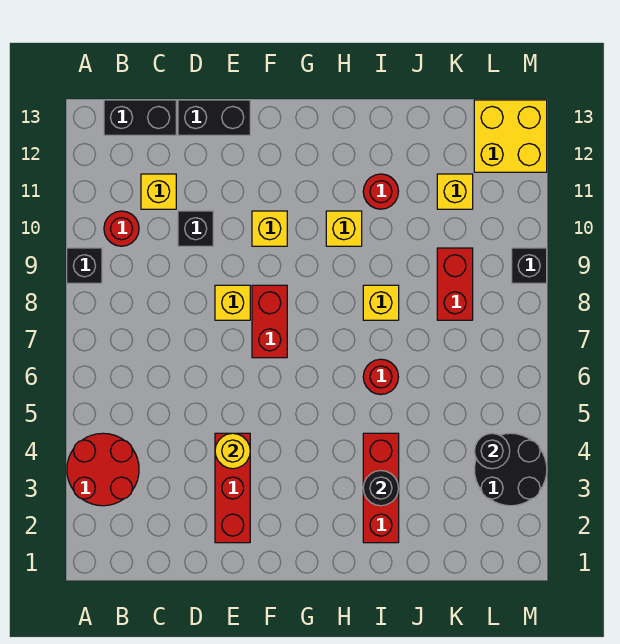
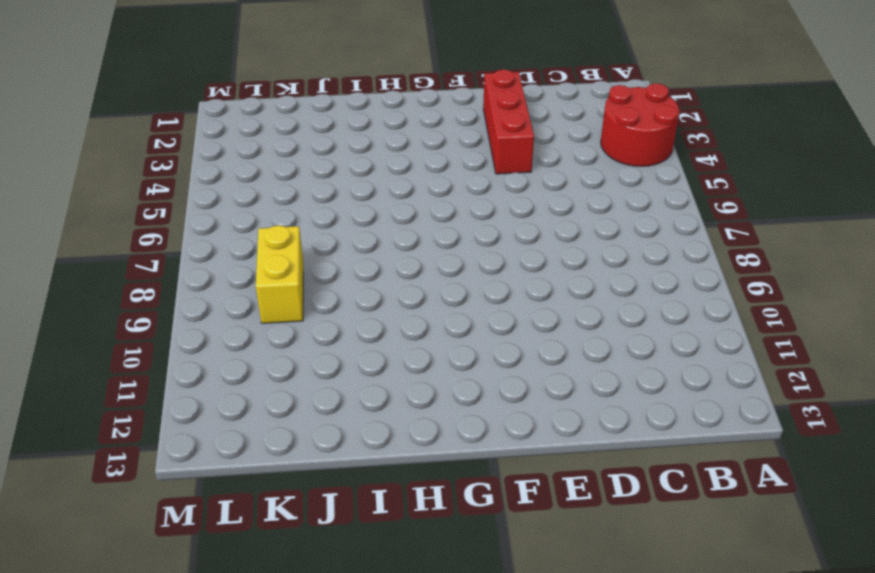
yellow brick K8:K9 level 1 -> red brick K8:K9 level 1
none -> black brick A9 level 1
none -> red round brick B10 level 1
none -> black brick B13:C13 level 1

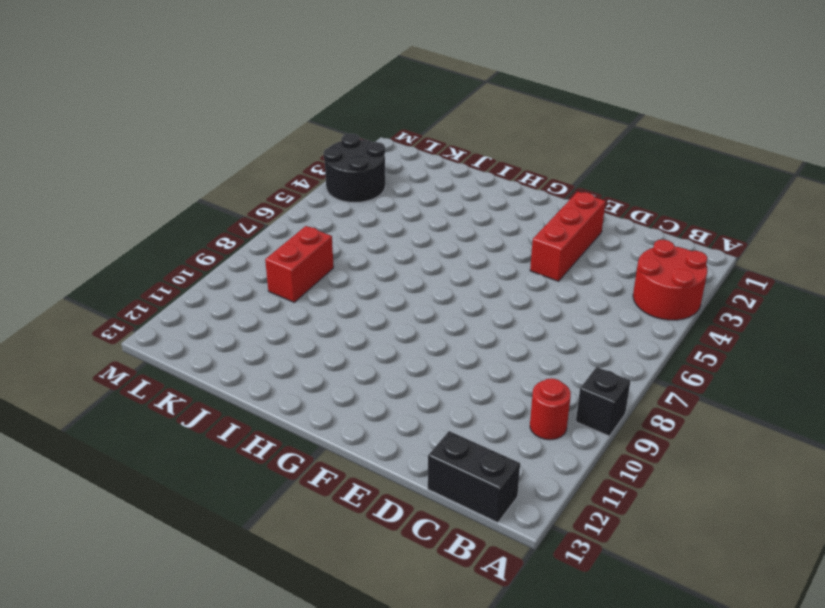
none -> yellow brick C11 level 1
none -> black brick D10 level 1
none -> black brick D13:E13 level 1

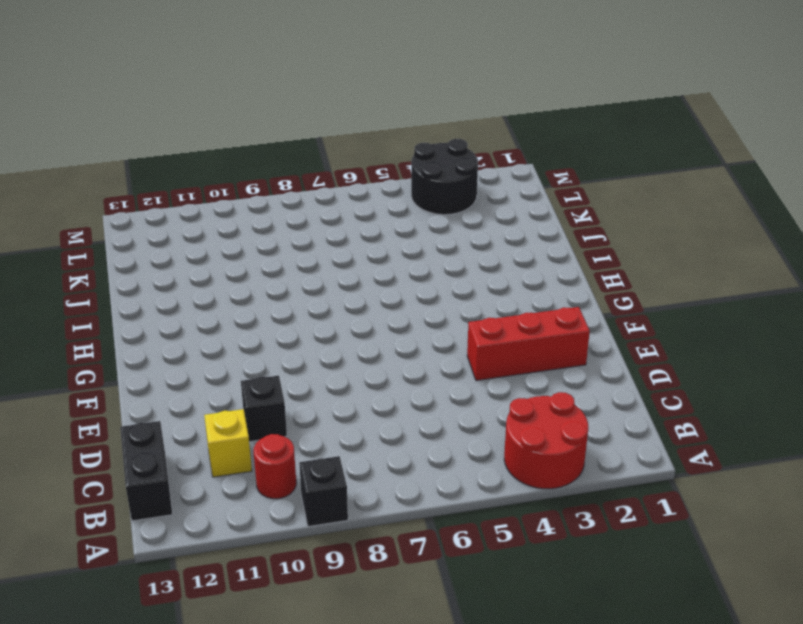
none -> black brick D13:E13 level 1
none -> yellow brick E8 level 1
none -> red brick F7:F8 level 1

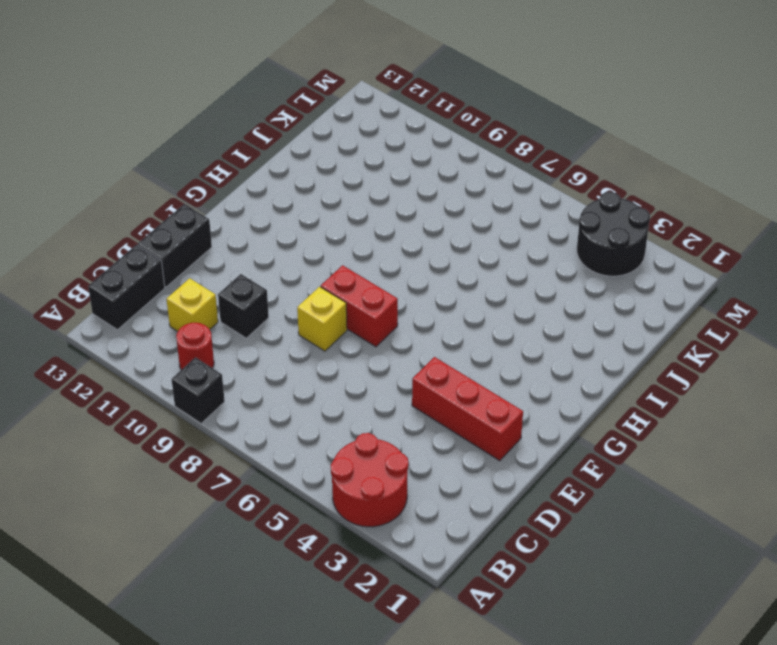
none -> yellow brick F10 level 1
none -> yellow brick H10 level 1
none -> red brick I2:I4 level 1

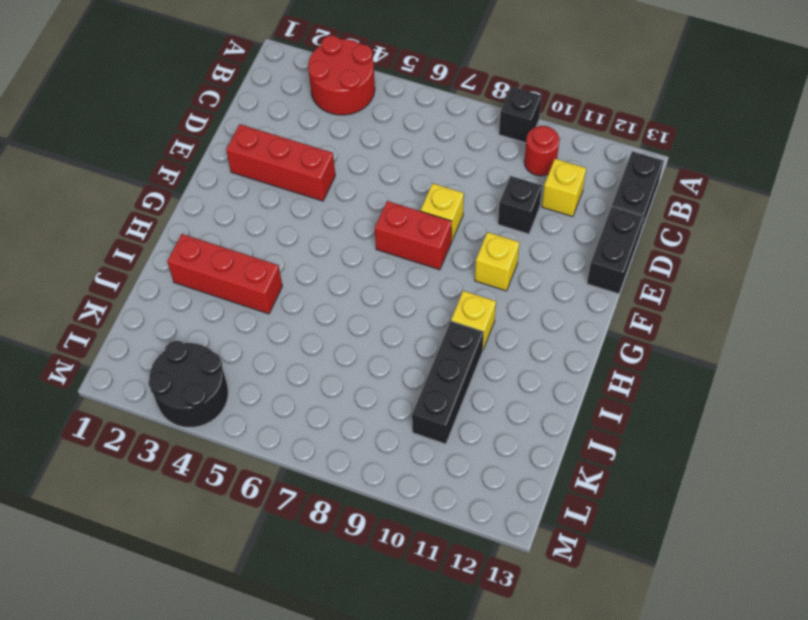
black brick I10:K10 level 1 -> none
none -> red round brick I6 level 1
none -> yellow brick I8 level 1
none -> red round brick I11 level 1

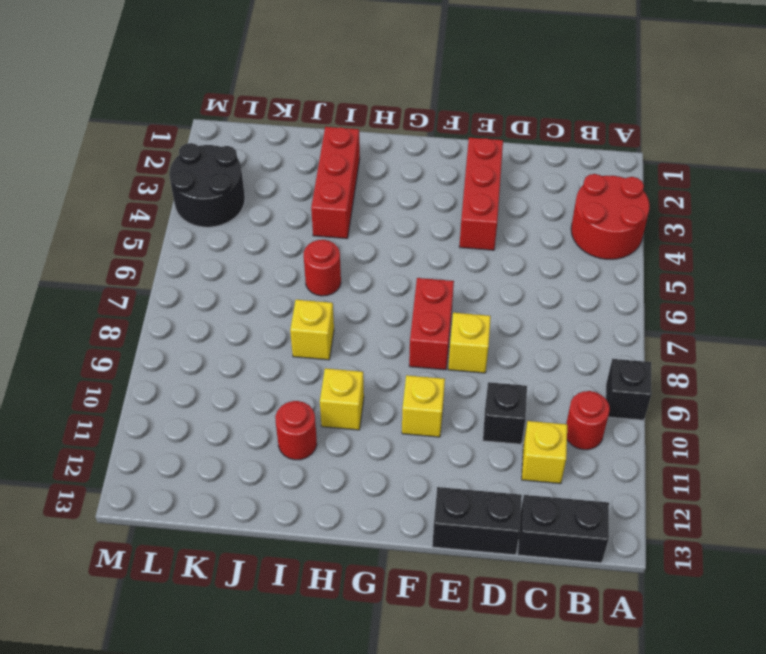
none -> red brick K8:K9 level 1
none -> yellow brick K11 level 1
none -> yellow brick L12:M13 level 1

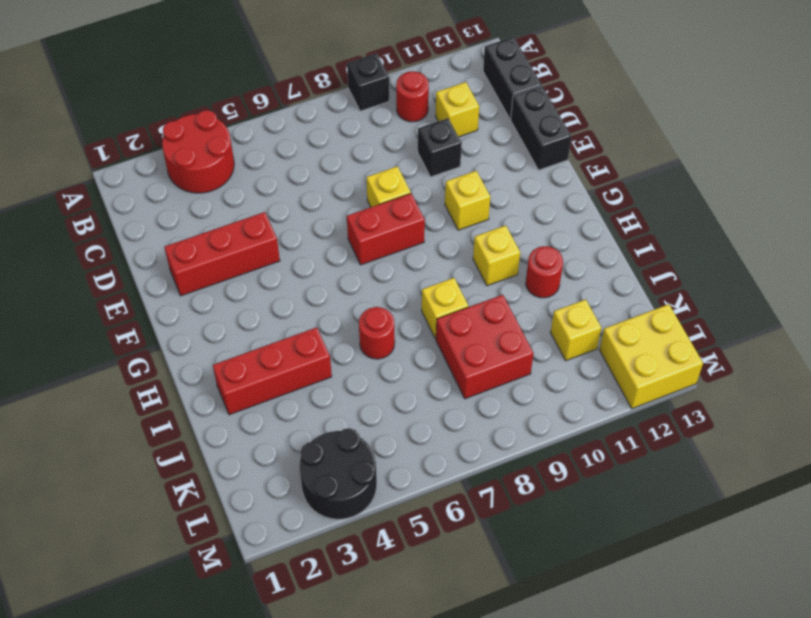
red brick J8:K9 level 1 -> red brick K8:K9 level 1
none -> black brick M9 level 1
none -> yellow round brick E4 level 2
none -> black round brick I3 level 2

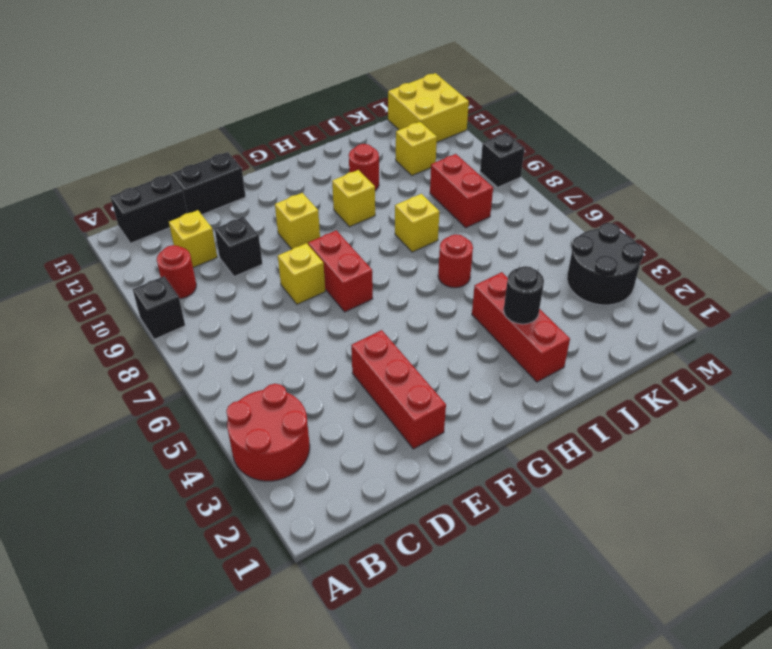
none -> yellow round brick E4 level 2
none -> black round brick L4 level 2

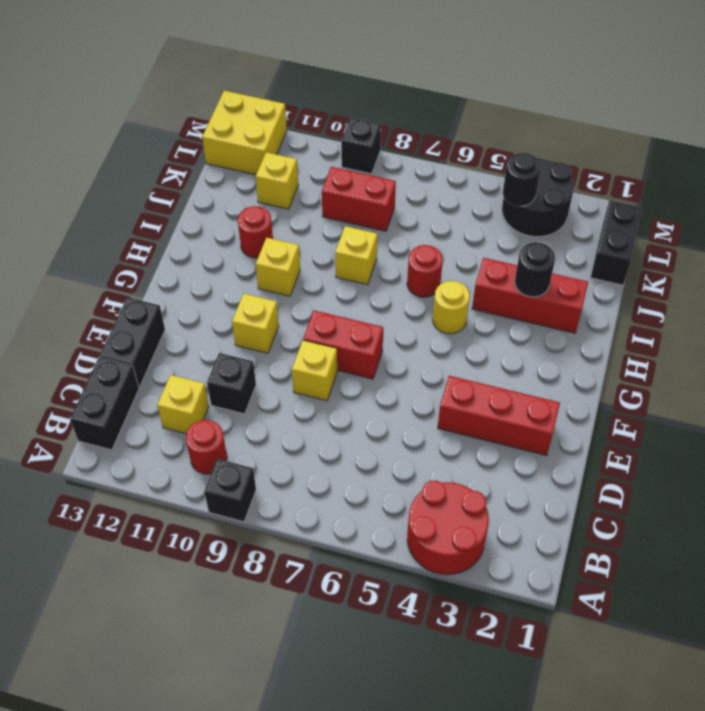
yellow round brick H5 level 1 -> yellow round brick E4 level 2
black brick K1:L1 level 1 -> none

